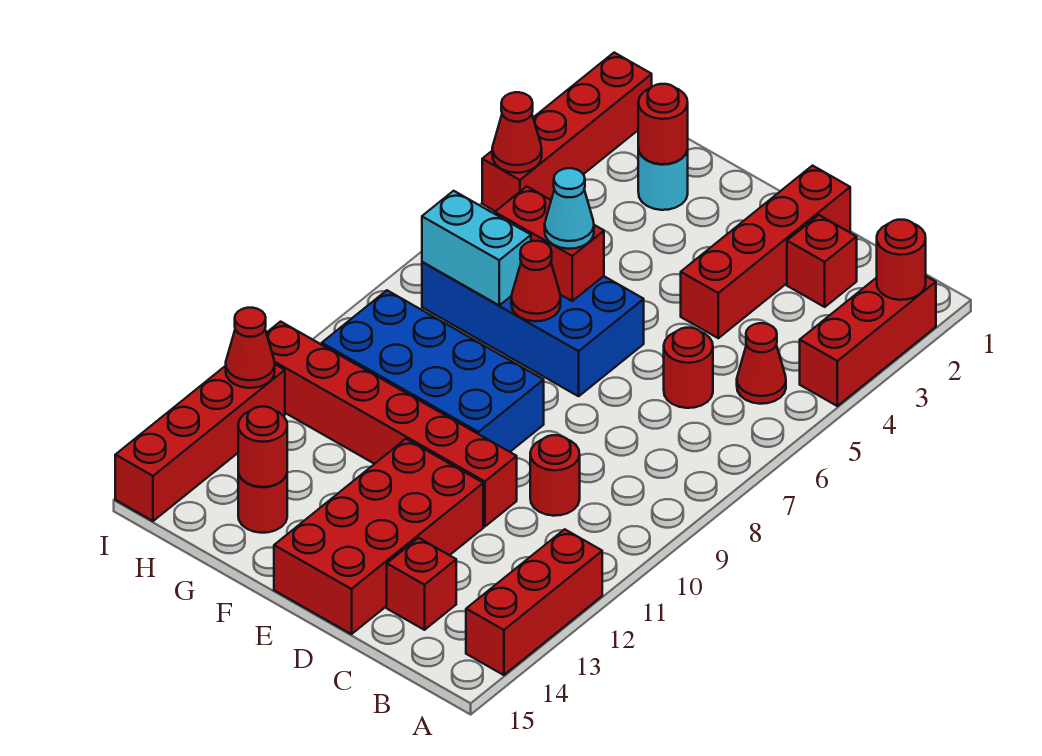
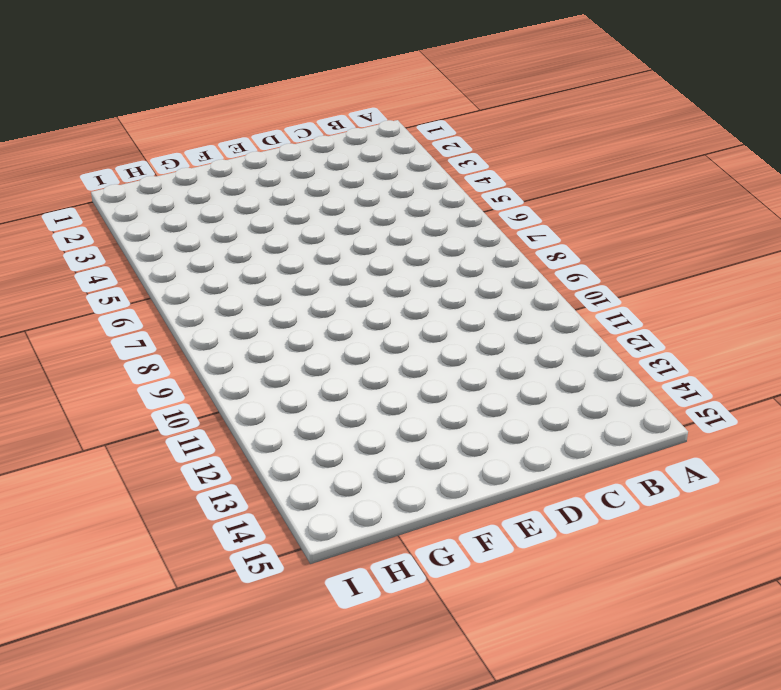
none -> red brick A2:A4 level 1
none -> red brick A12:A14 level 1
none -> red cone B5 level 1

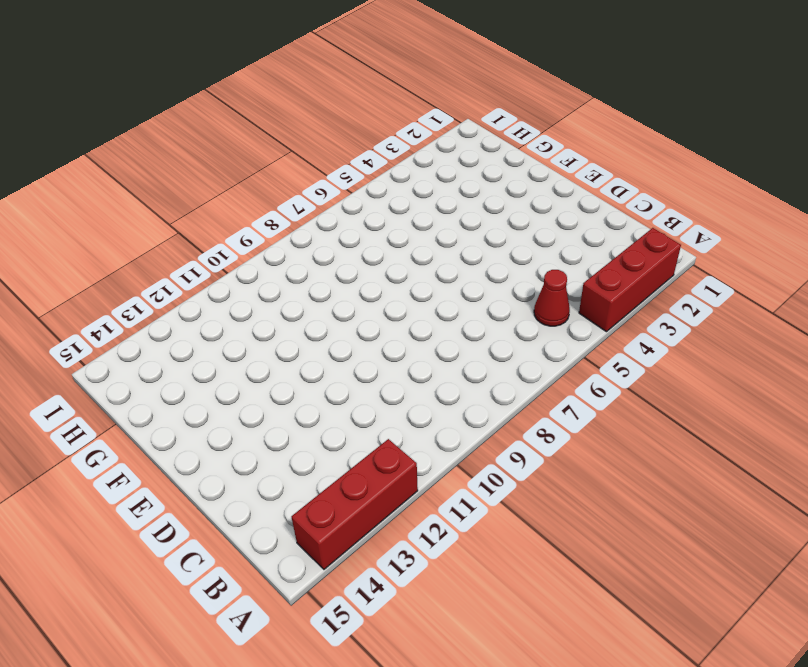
none -> red brick C2 level 1
none -> red round brick C6 level 1
none -> red round brick C10 level 1

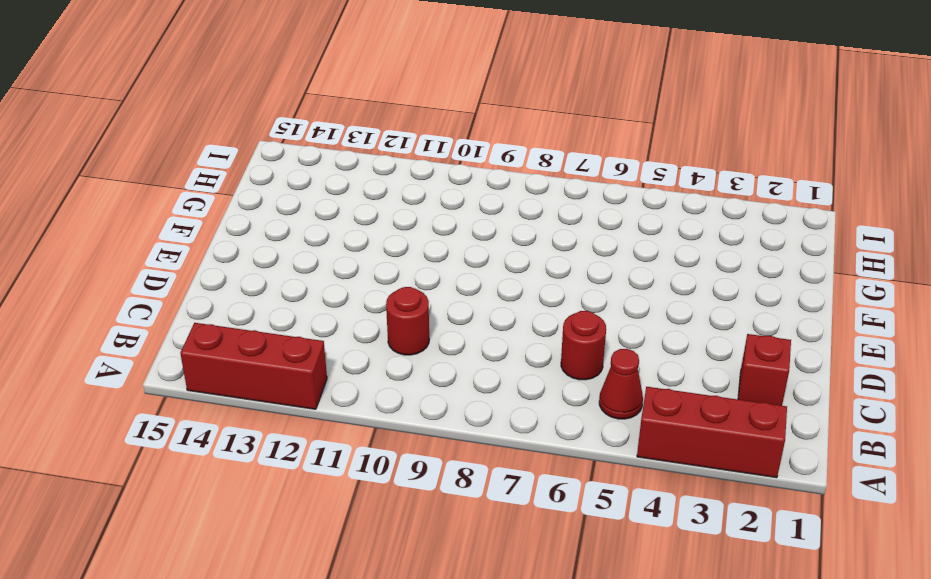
none -> red brick C14 level 1
none -> red brick D1:D4 level 1
none -> red brick D11:I11 level 1

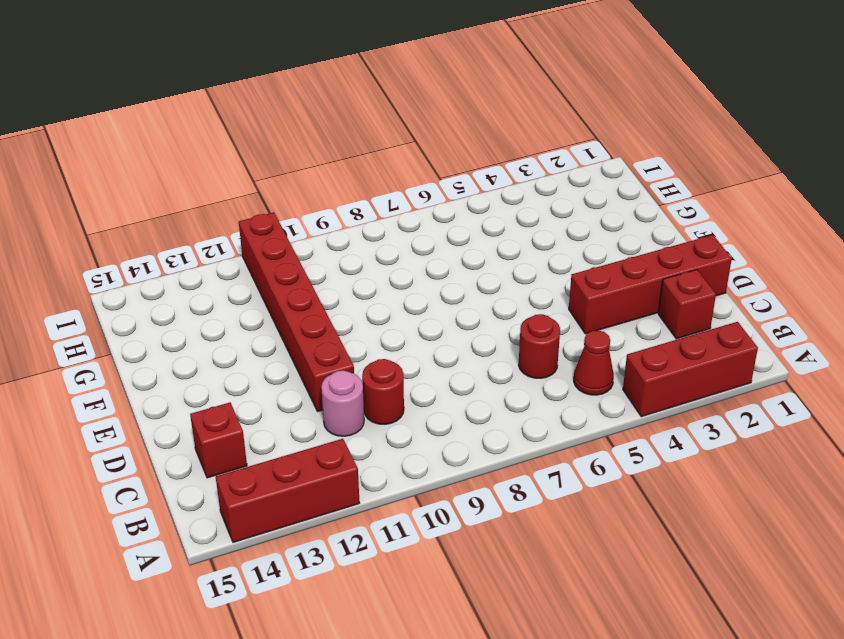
pink round brick C11 level 1 -> none
none -> red brick D12:E15 level 1
none -> blue brick E6:H7 level 1
none -> blue brick E9:H10 level 1

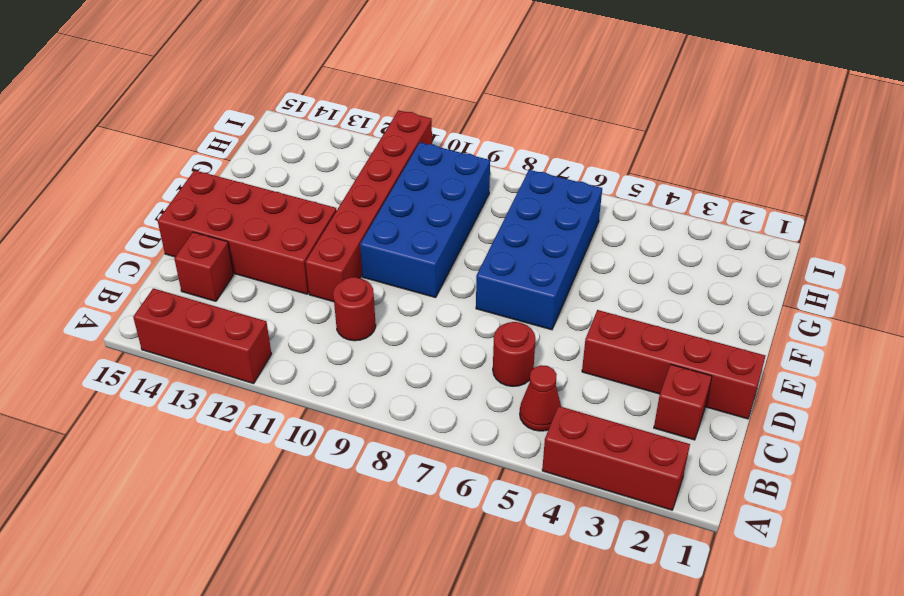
none -> cyan round brick G2 level 1
none -> red round brick G14 level 1
none -> red brick I1:I4 level 1

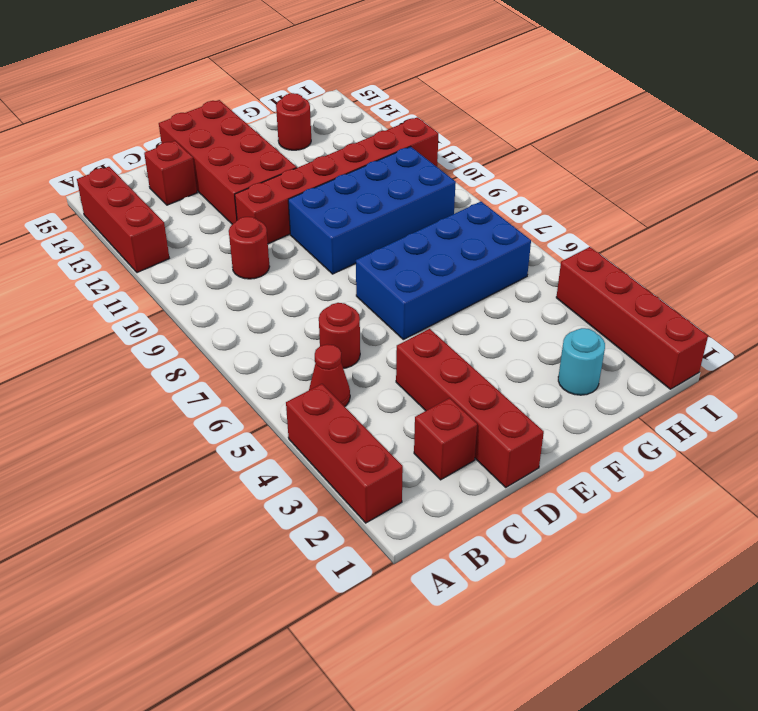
none -> red brick I12:I15 level 1
none -> red round brick A2 level 2
none -> red brick F6:G6 level 2

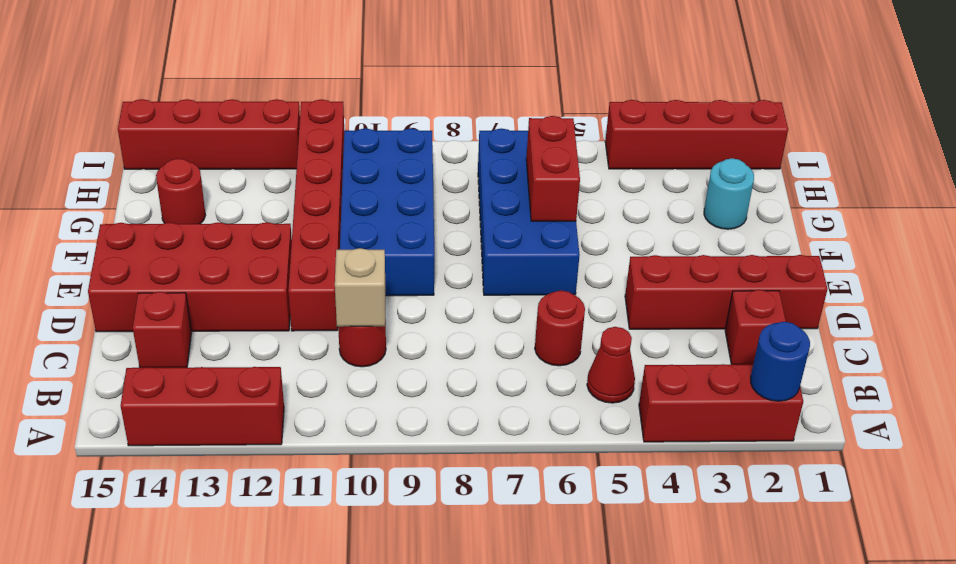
blue round brick A2 level 2 -> red round brick A2 level 2
tan brick C10 level 2 -> none
none -> red cone F7 level 2
none -> red round brick G2 level 2
none -> cyan brick G7:H7 level 2

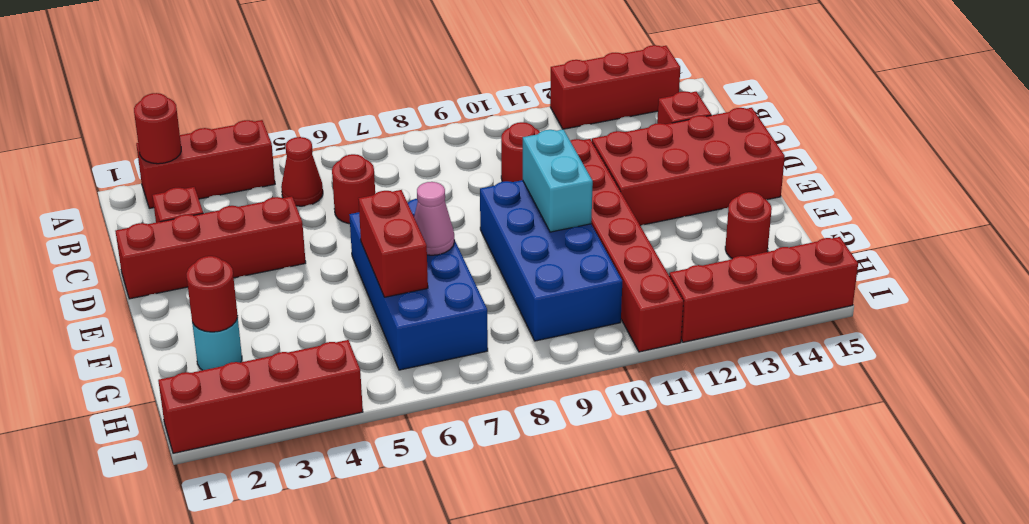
cyan brick E10:F10 level 2 -> cyan brick G7:H7 level 2
pink cone F7 level 2 -> red cone F7 level 2
none -> red round brick G14 level 2
none -> red cone I4 level 2
none -> red cone I12 level 2

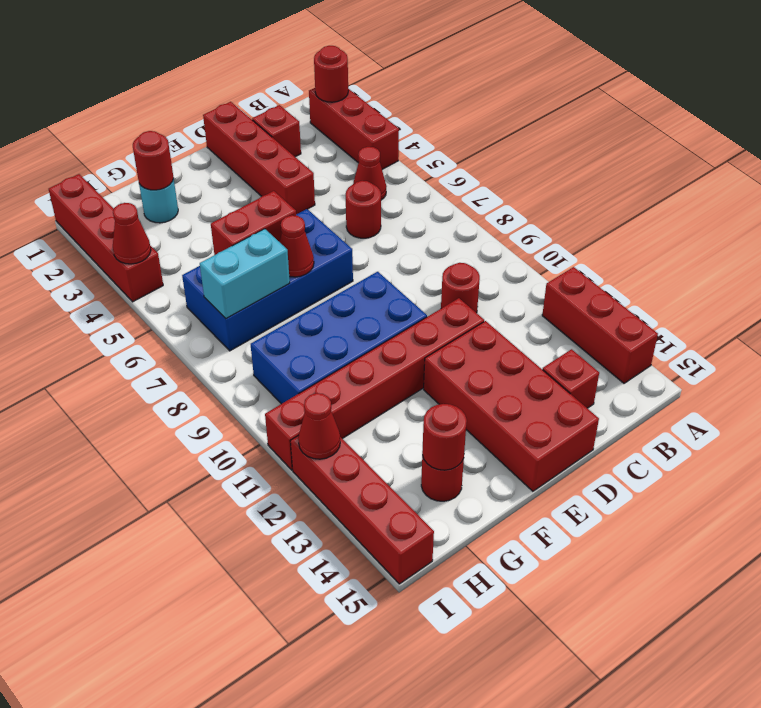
none -> cyan cone F6 level 3

